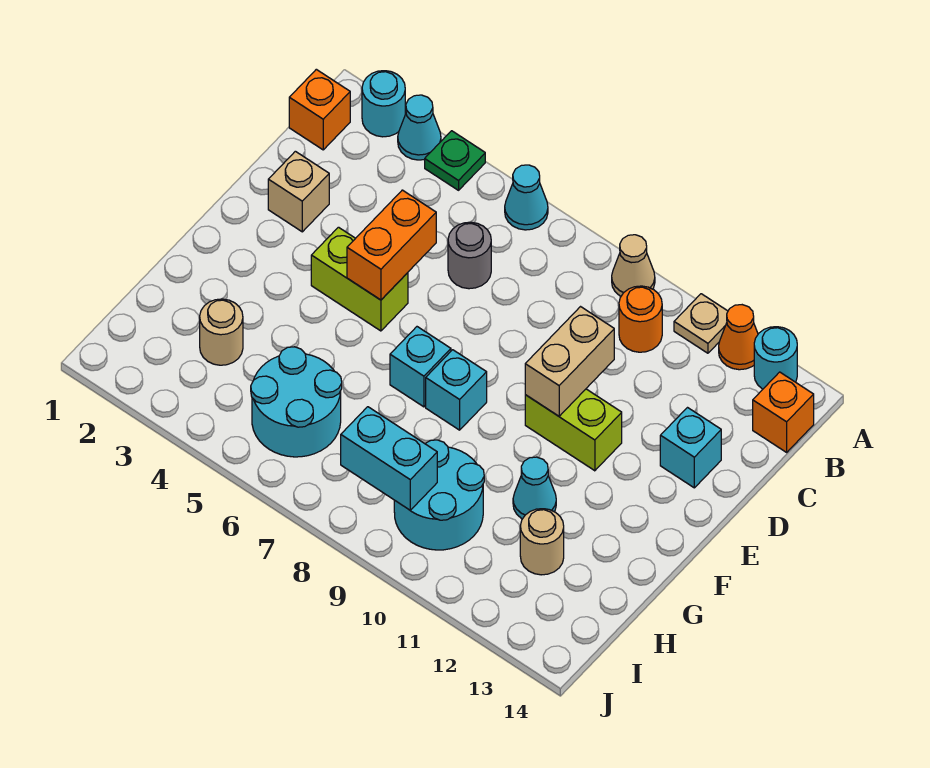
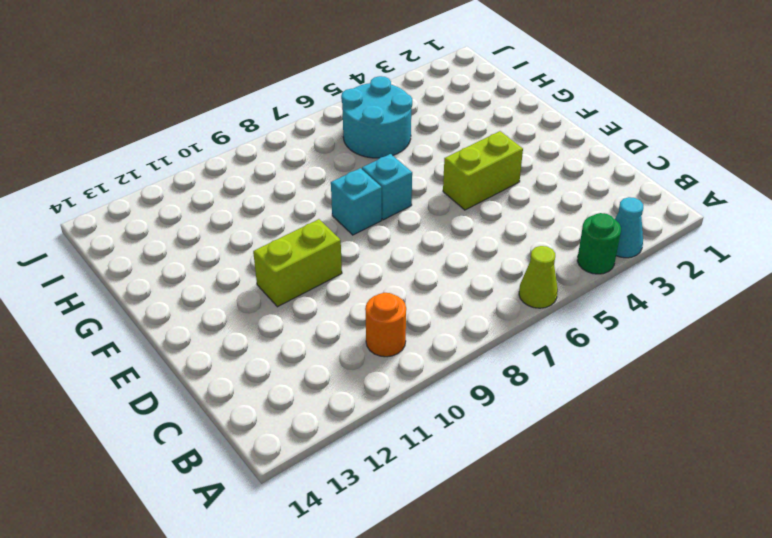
green round brick A4 level 1 -> green plate A4 level 1
lime cone A6 level 1 -> cyan cone A6 level 1
none -> cyan round brick A2 level 1
none -> tan cone A9 level 1
none -> tan plate A11 level 1

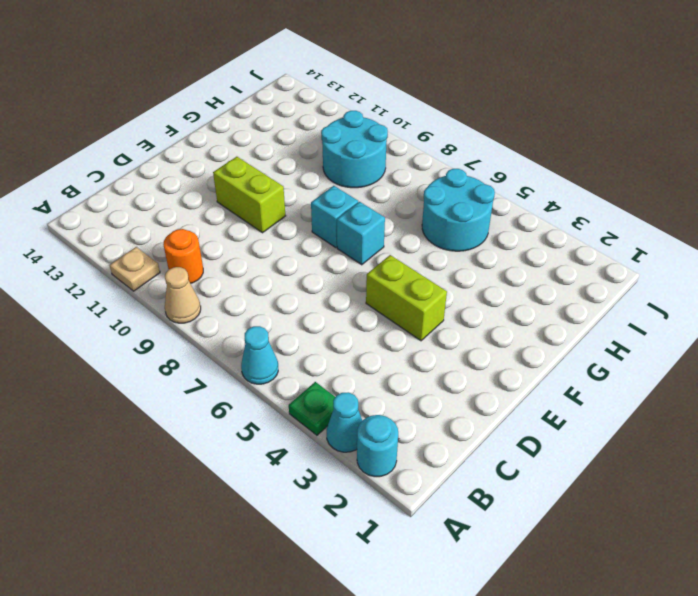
none -> orange cone A12 level 1
none -> cyan round brick A13 level 1
none -> orange brick B1 level 1

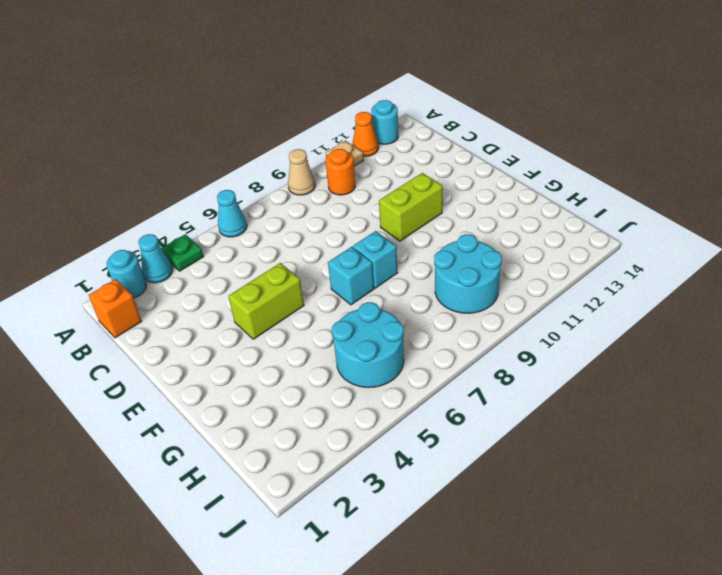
none -> orange brick B14 level 1
none -> grey round brick C6 level 1
none -> tan brick D2 level 1

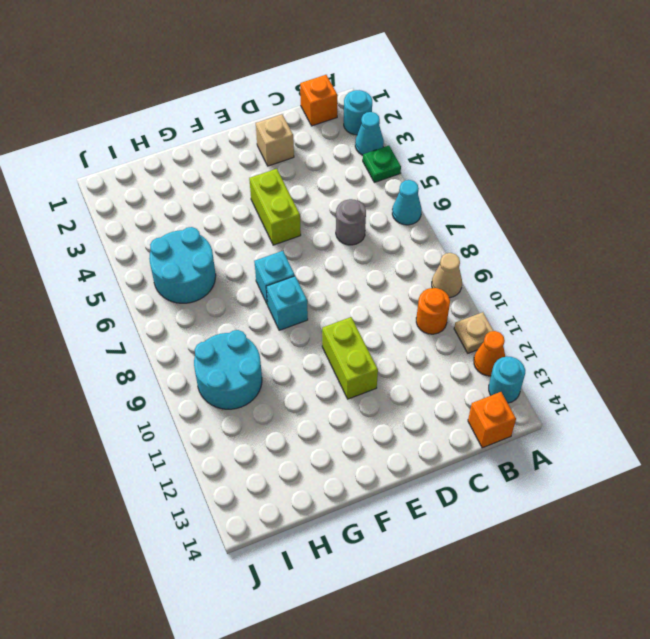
none -> cyan brick D13 level 1
none -> cyan cone G11 level 1
none -> tan round brick H3 level 1

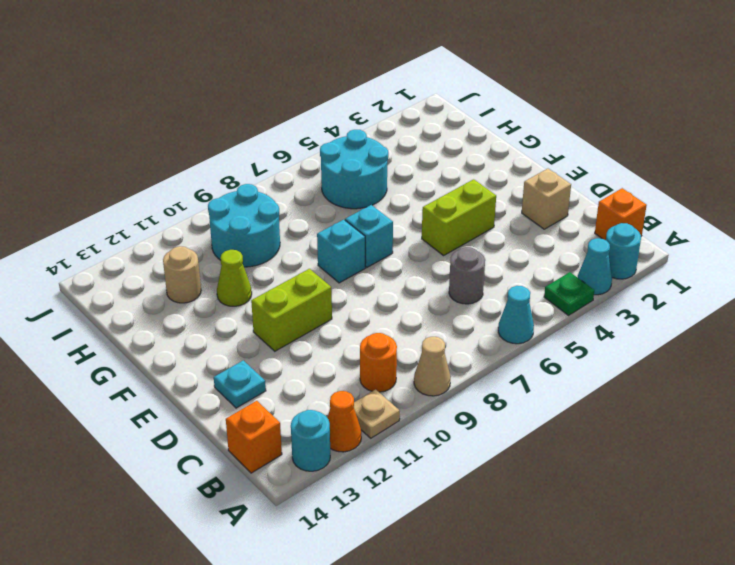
cyan plate D13 level 1 -> cyan brick D13 level 1
lime cone G11 level 1 -> cyan cone G11 level 1
none -> tan round brick H3 level 1
none -> orange brick D5:E5 level 2
none -> tan brick D10:E10 level 2

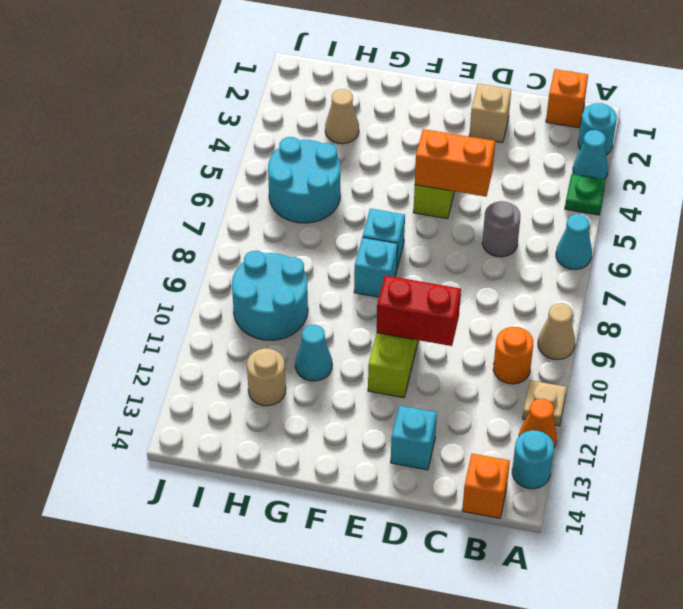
red brick D10:E10 level 2 -> tan brick D10:E10 level 2
tan cone H3 level 1 -> tan round brick H3 level 1
none -> cyan brick I8:I9 level 2

